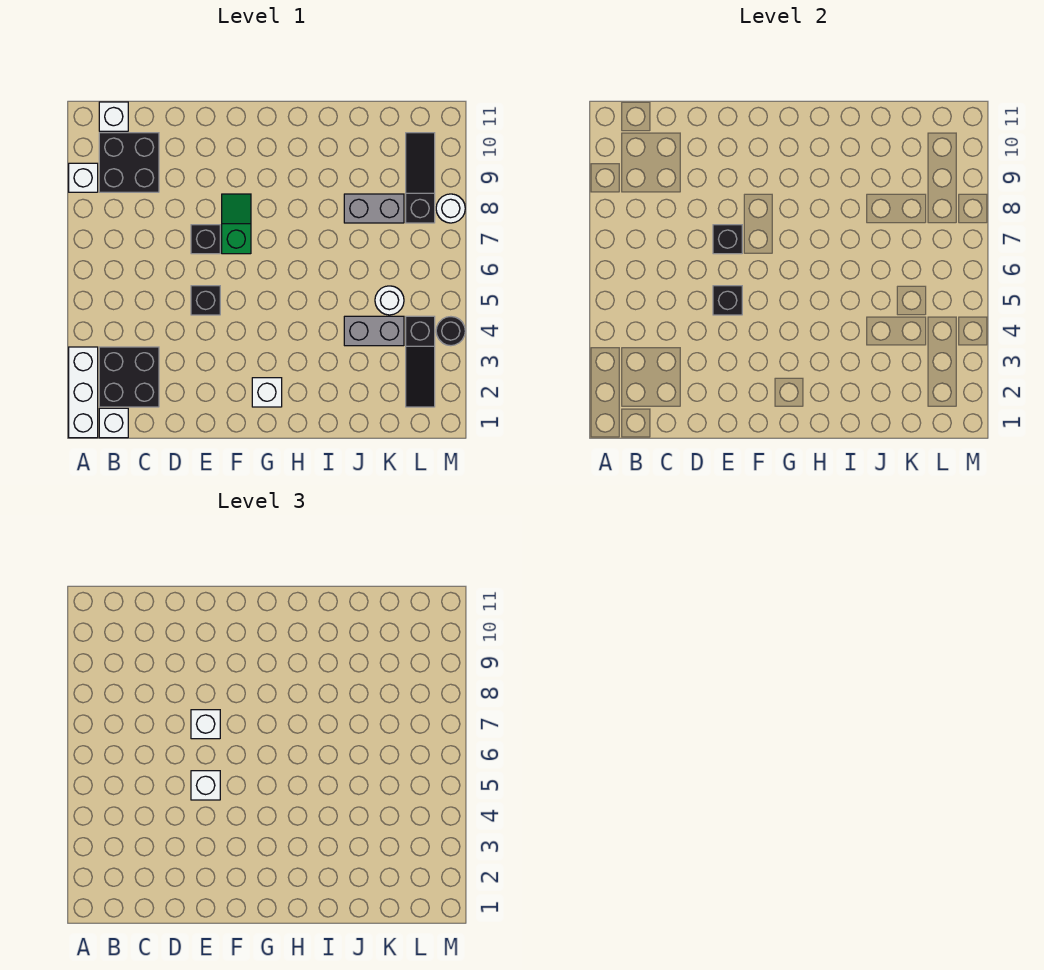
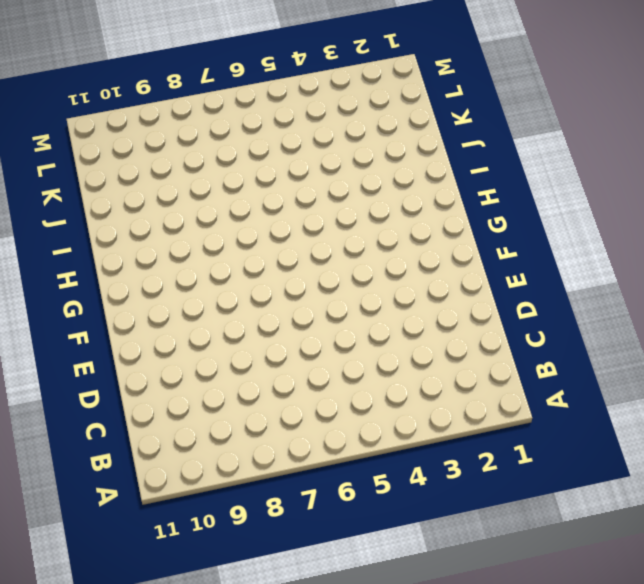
none -> white brick A1:A3 level 1
none -> white brick A9 level 1
none -> white brick B1 level 1

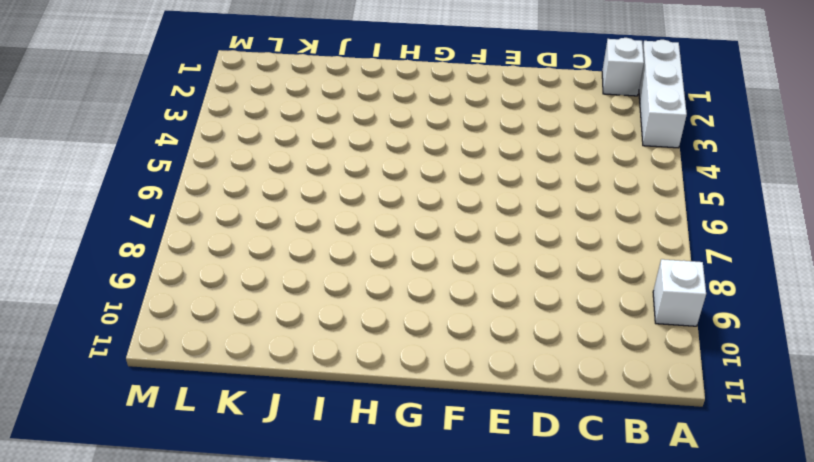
none -> black brick B2:C3 level 1
none -> black brick B9:C10 level 1
none -> white brick B11 level 1

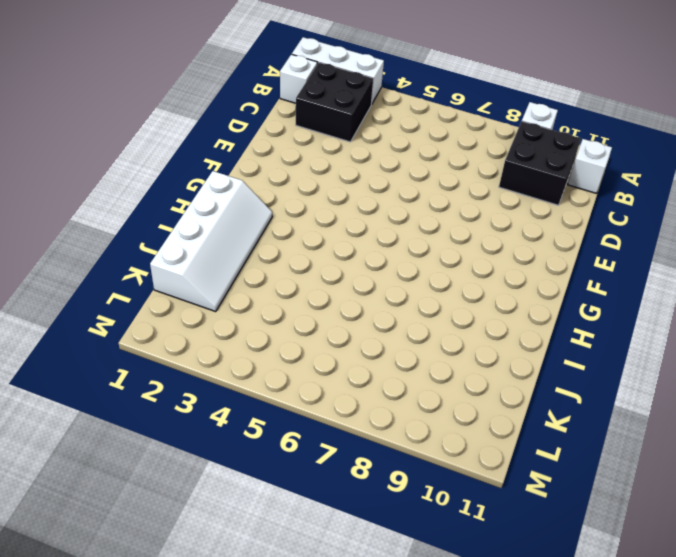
white slope H1:K2 level 1 top 1 -> none
none -> black brick E5 level 1
none -> black brick E7 level 1
none -> green slope F7:F8 level 1 top 7

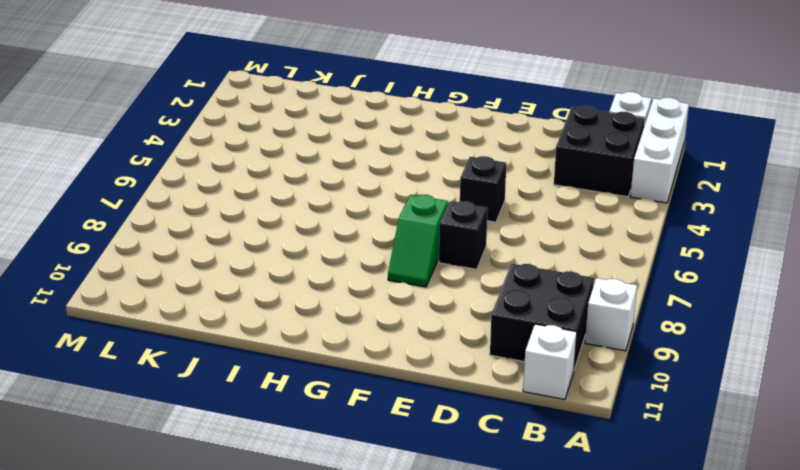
none -> white brick G2 level 1
none -> grey brick J4:K4 level 1
none -> grey brick J8:K8 level 1

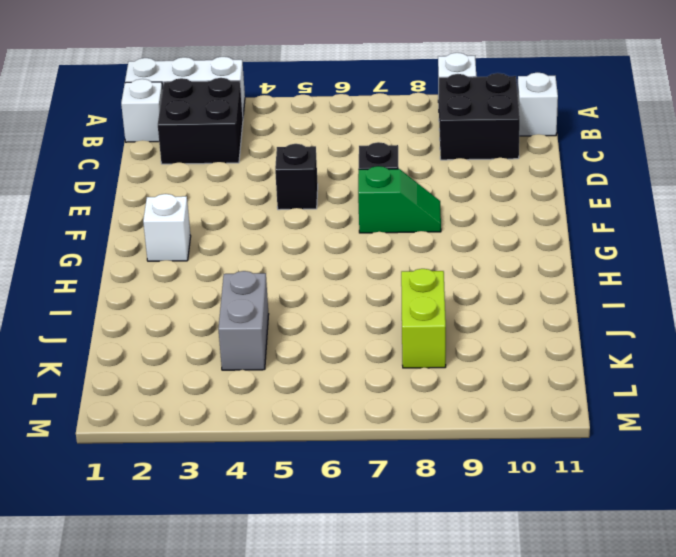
lime brick J8:K8 level 1 -> grey brick J8:K8 level 1
none -> white round brick K5 level 1
none -> black slope L2:L4 level 1 top 4
none -> black slope L8:L10 level 1 top 8

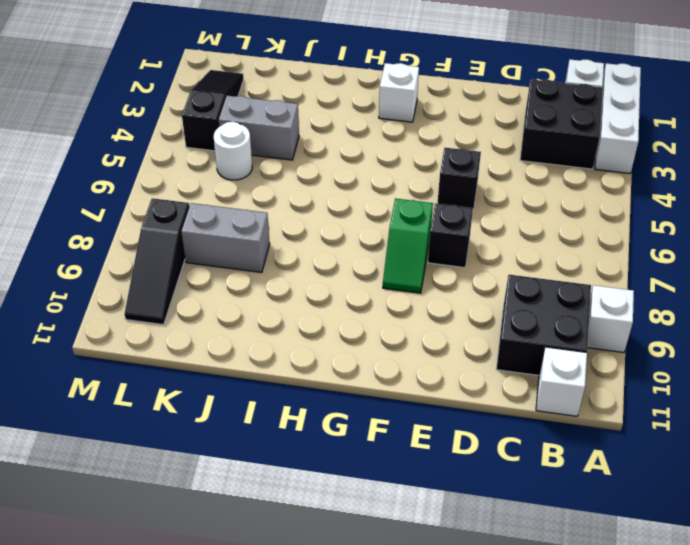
none -> black round brick M4 level 1
none -> white round brick M8 level 1
none -> black brick E5 level 2

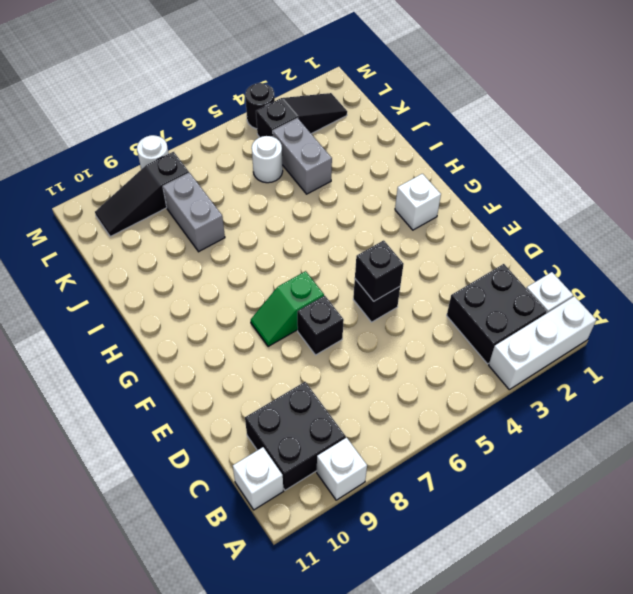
none -> black brick E7 level 2
none -> white brick E5 level 3
none -> white brick E7 level 3

